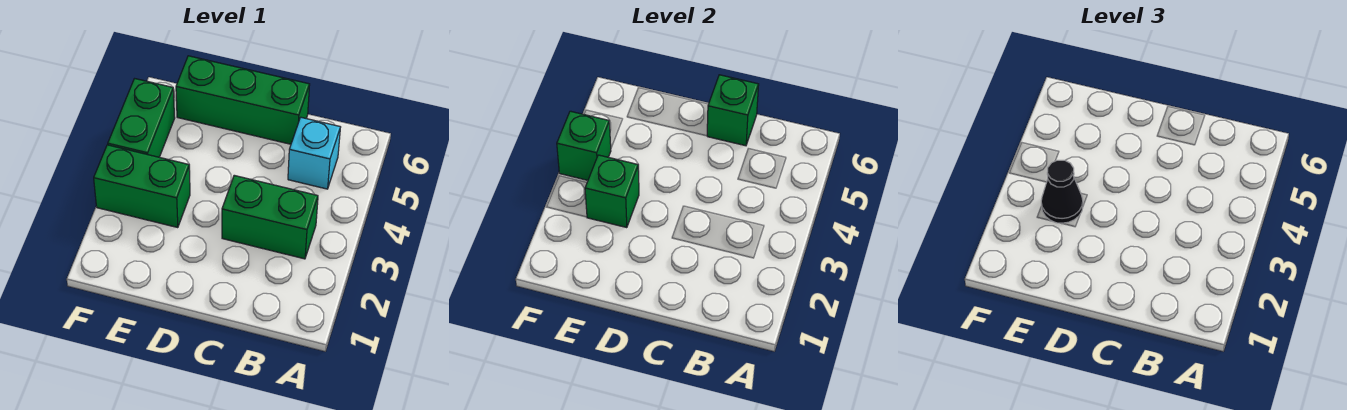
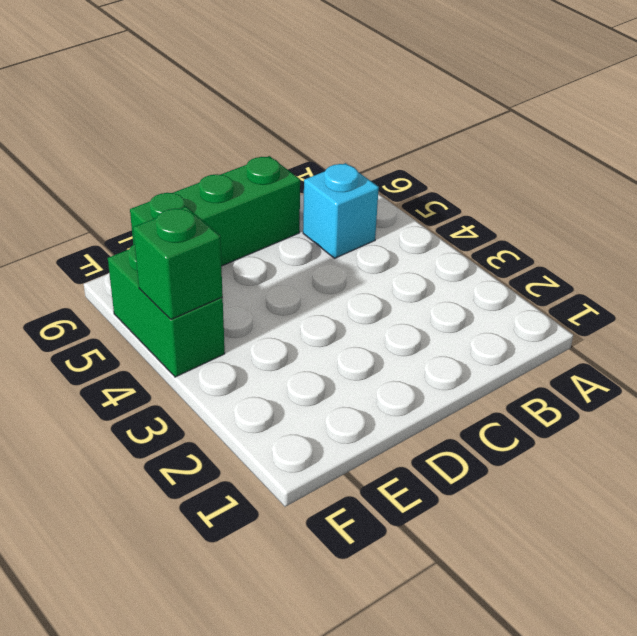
none -> green brick B3:C3 level 1
none -> green brick E3:F3 level 1

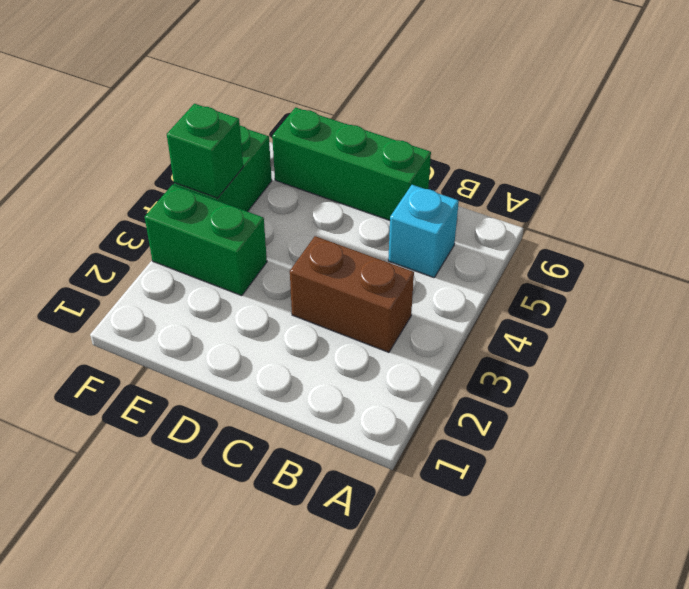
brown brick B3:C3 level 1 -> green brick B3:C3 level 1
none -> green brick C6 level 2
none -> green brick E3 level 2

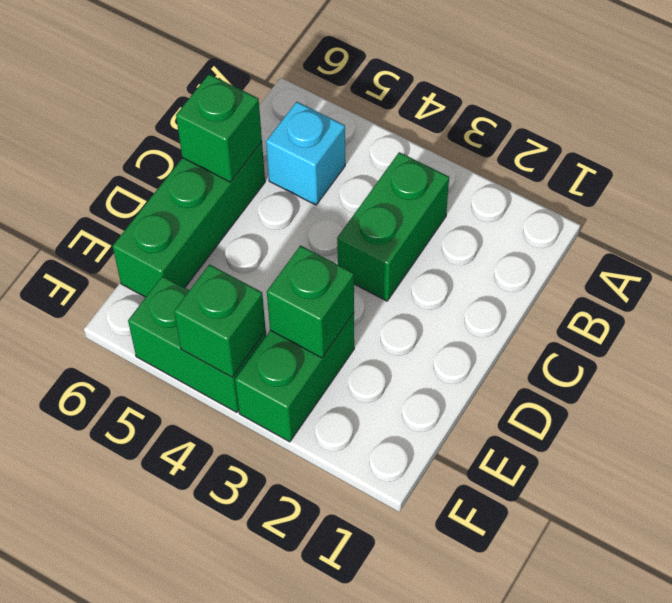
none -> black cone E3 level 3

